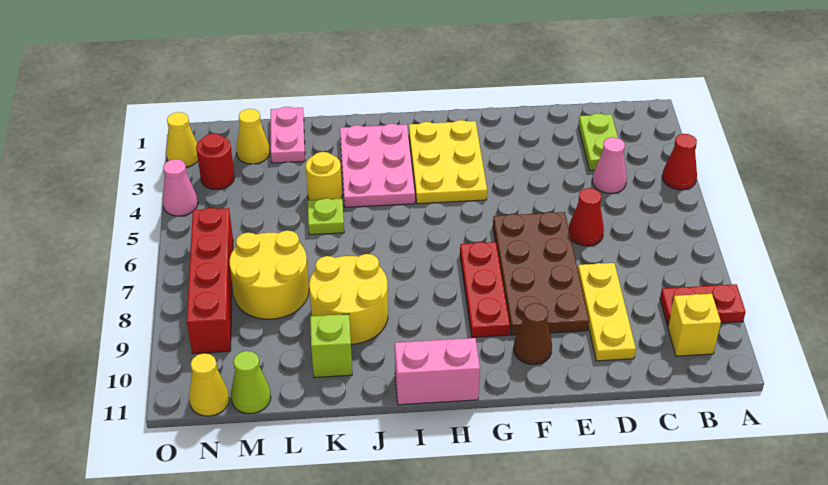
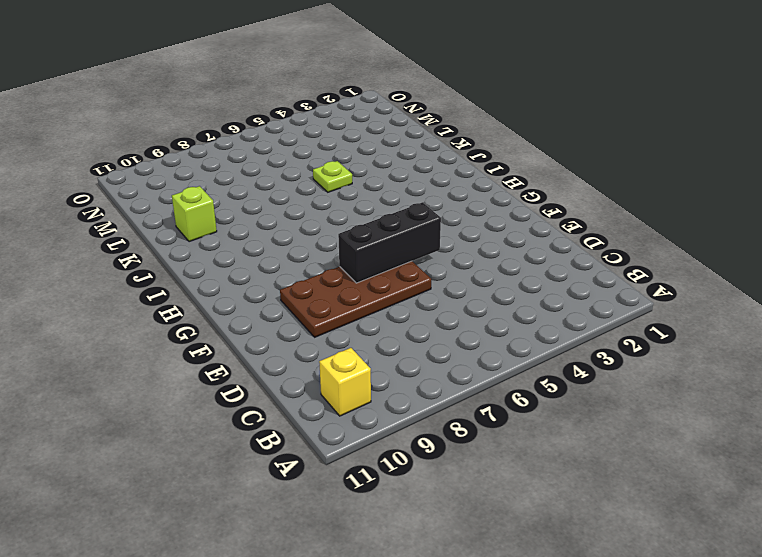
black brick F5:F7 level 2 -> none
none -> red cone A4 level 1
none -> red plate A9:B9 level 1
none -> lime plate C2:C3 level 1

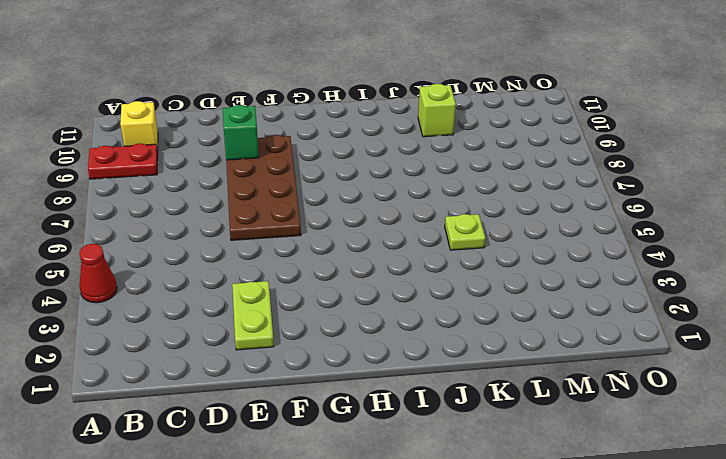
lime plate E2:E3 level 1 -> lime plate C2:C3 level 1
green brick E9 level 2 -> none
none -> pink cone C4 level 1
none -> red cone D6 level 1
none -> yellow plate D8:D10 level 1

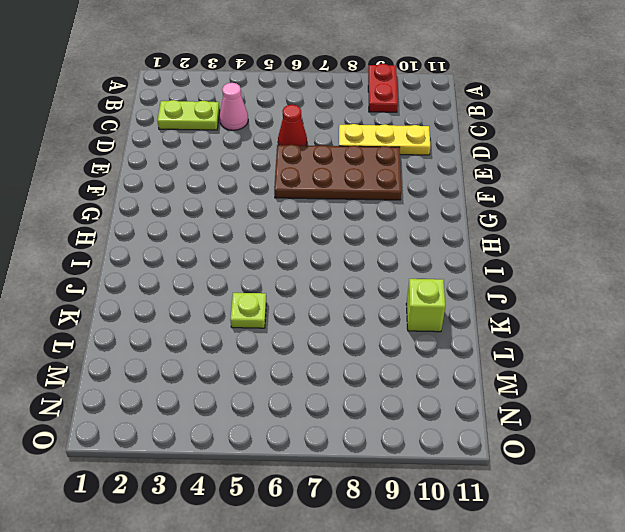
none -> red cone A4 level 1
none -> yellow brick B10 level 1
none -> brown cone F10 level 1

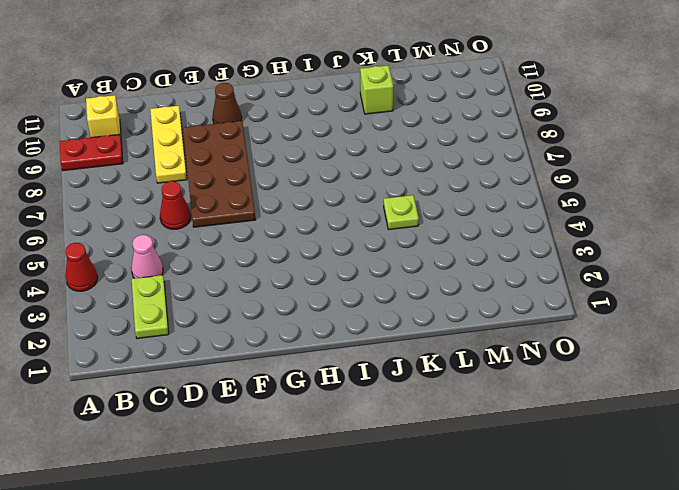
none -> yellow plate G2:H4 level 1
none -> red plate G7:G9 level 1
none -> pink brick H11:I11 level 1

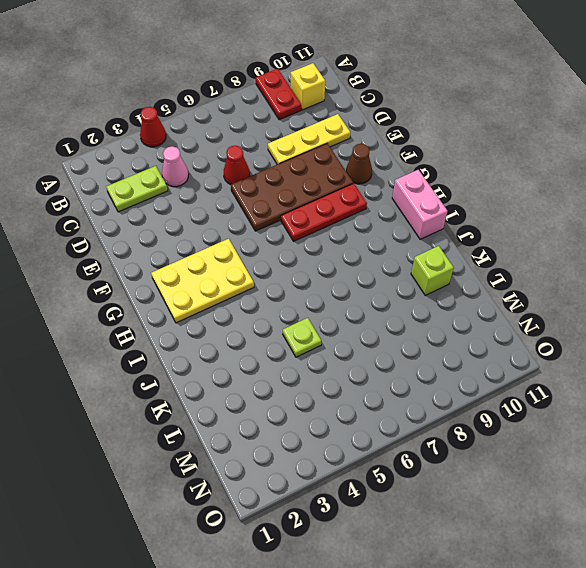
none -> pink plate I2:J4 level 1
none -> yellow round brick J8:K9 level 1
none -> yellow round brick K4 level 1

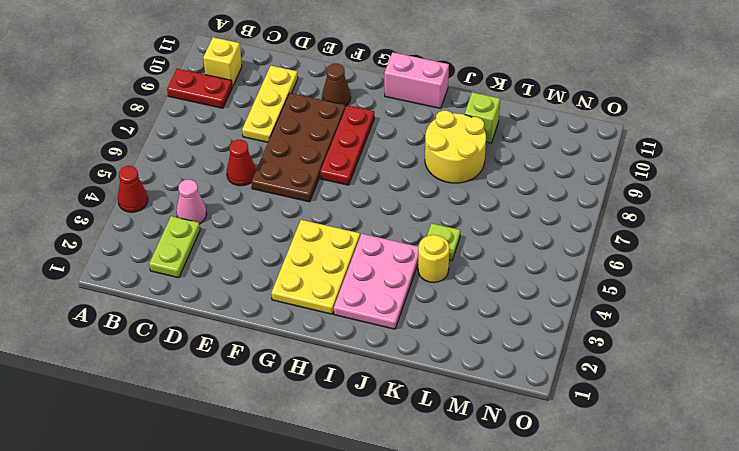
none -> pink plate L1:L2 level 1
none -> yellow round brick L7:M8 level 1
none -> yellow cone M2 level 1

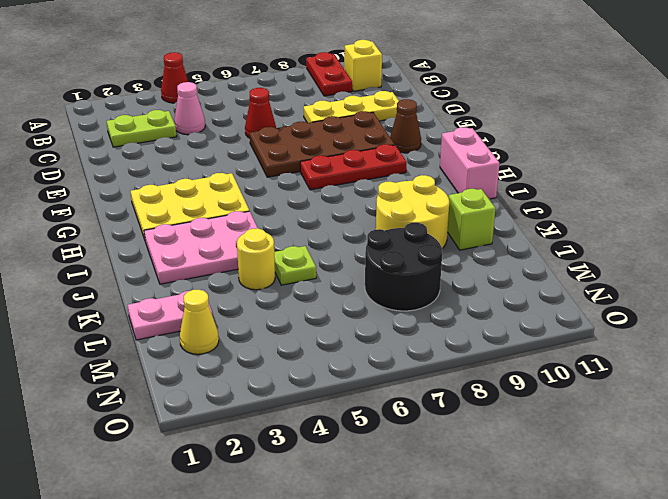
black round brick L7:M8 level 1 -> yellow round brick L7:M8 level 1
none -> lime cone M11 level 1
none -> red round brick N3 level 1
none -> red brick N6:N9 level 1

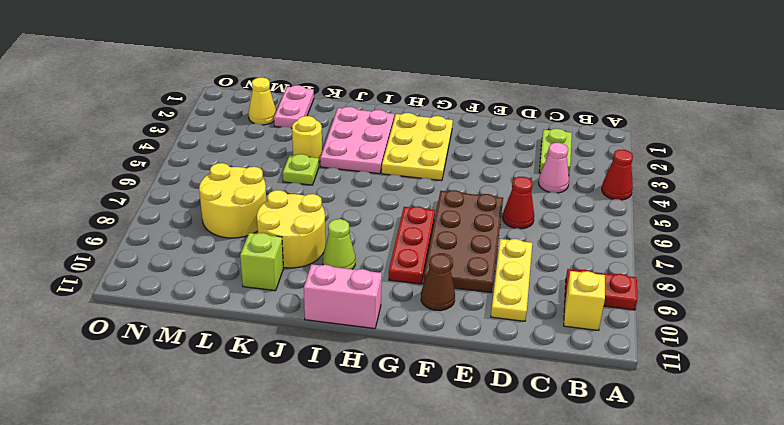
lime cone I9 level 1 -> lime cone M11 level 1
none -> red round brick N3 level 1
none -> red brick N6:N9 level 1
none -> yellow cone N11 level 1

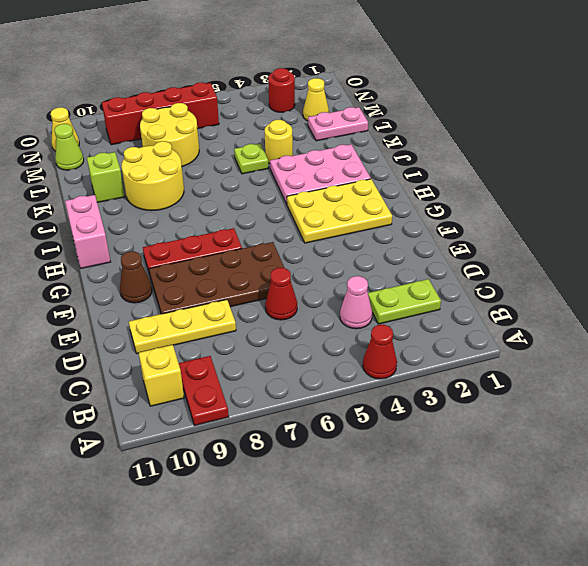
none -> yellow cone O2 level 1
none -> pink cone O4 level 1

